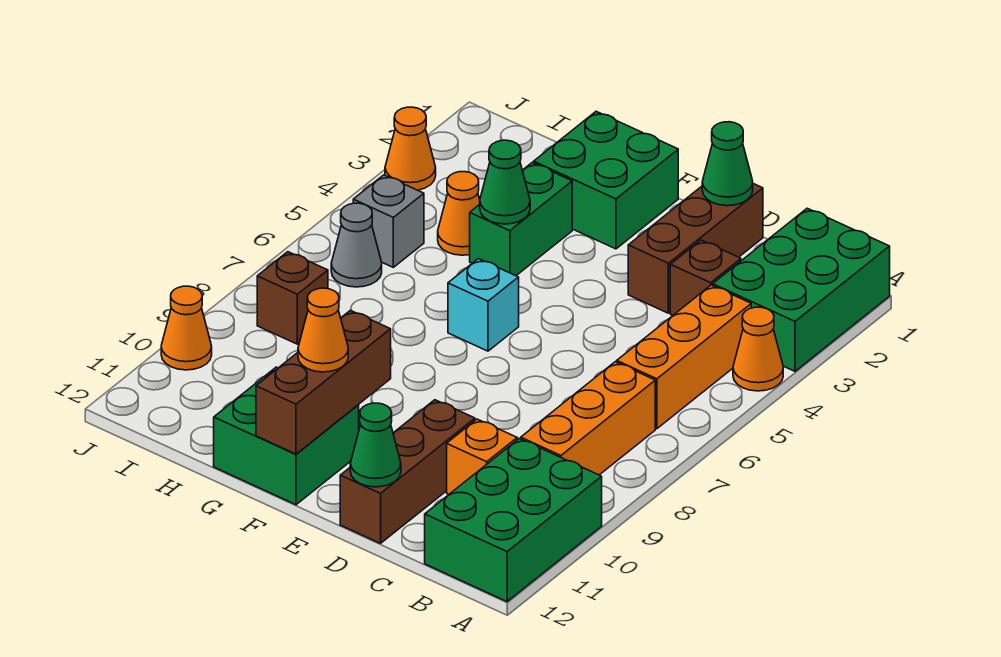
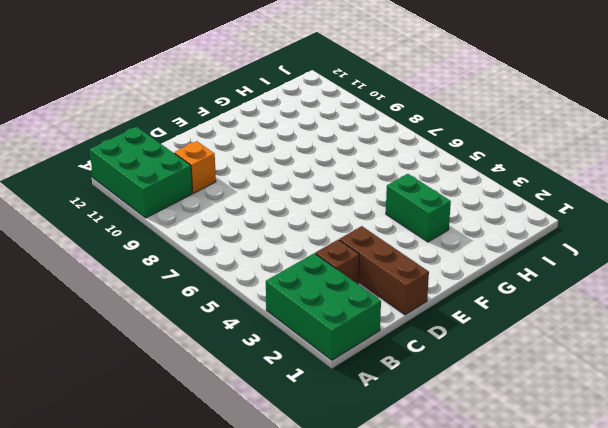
none -> orange cone A4 level 1
none -> orange brick B4:B6 level 1
none -> orange brick B7:B9 level 1

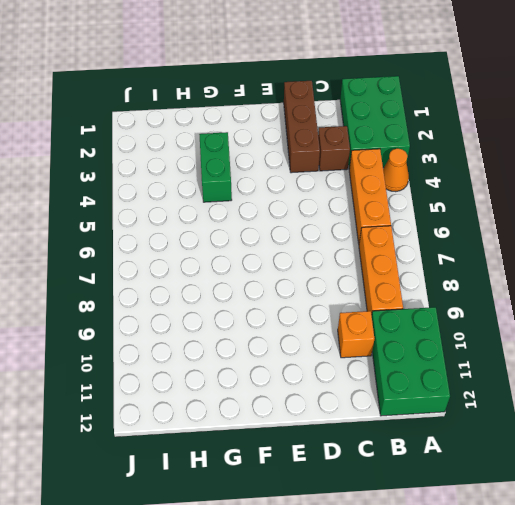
none -> brown brick D10:D12 level 1
none -> green brick F1:G2 level 1
none -> cyan brick F6 level 1

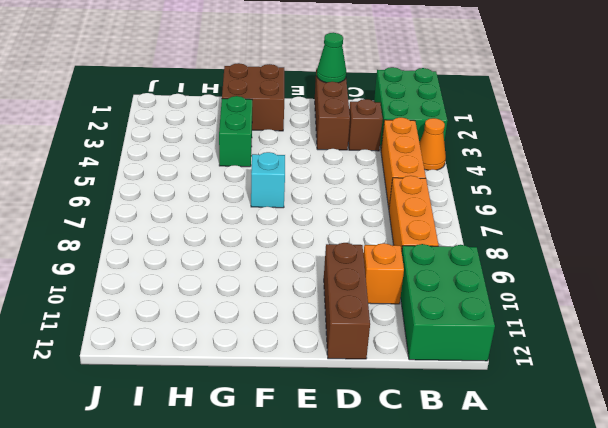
brown brick F1:G2 level 1 -> green brick F1:G2 level 1
none -> green brick F11:G12 level 1
none -> orange cone H4 level 1
none -> grey brick I5 level 1

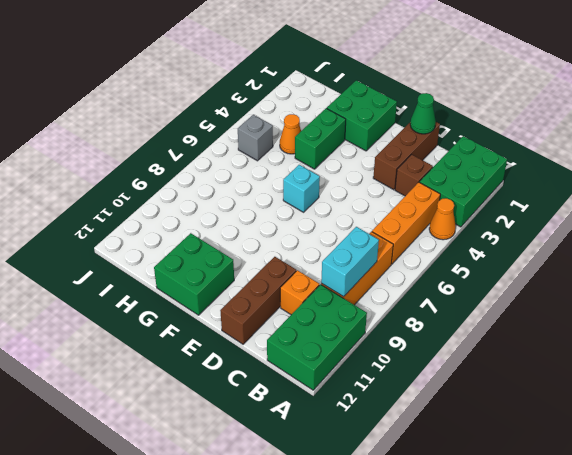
cyan brick B8:B9 level 2 -> none
none -> grey cone I6 level 1
none -> brown brick I8 level 1
none -> orange cone J3 level 1

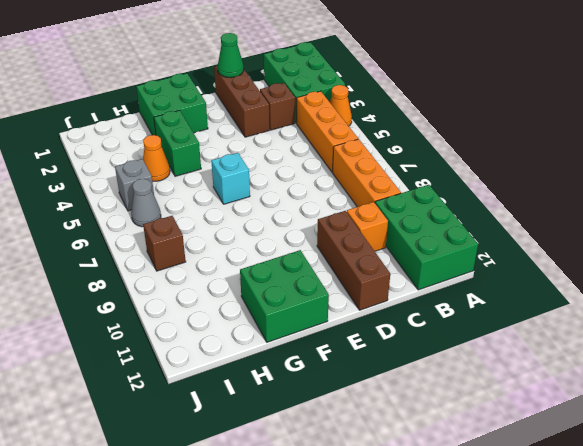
none -> orange cone J3 level 1
none -> orange cone J10 level 1
none -> green cone D12 level 2

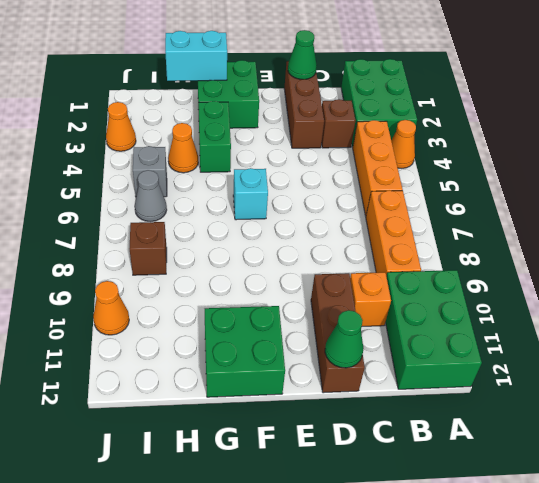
cyan brick G1:H1 level 2 -> none
none -> brown brick F10:F12 level 2
none -> green cone G4 level 2
none -> orange cone F11 level 3

